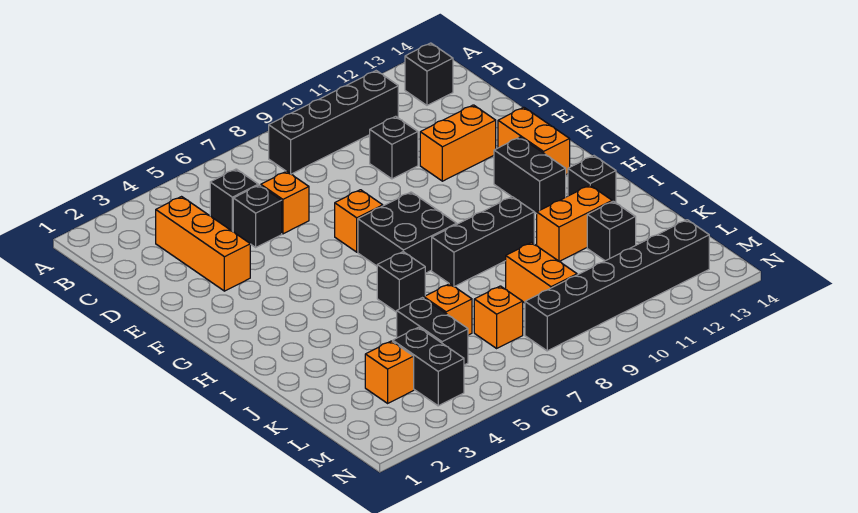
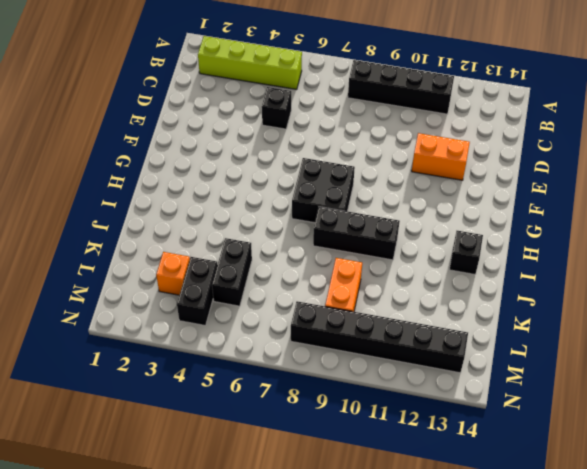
lime brick B2:B5 level 1 -> none
none -> black brick B13 level 1
none -> orange brick C3:E3 level 1
none -> black brick C5 level 1

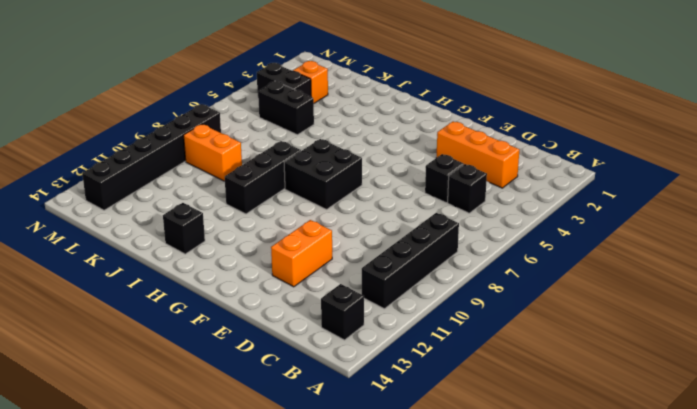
none -> orange brick D6 level 1
none -> black brick D10 level 1
none -> orange brick F7 level 1

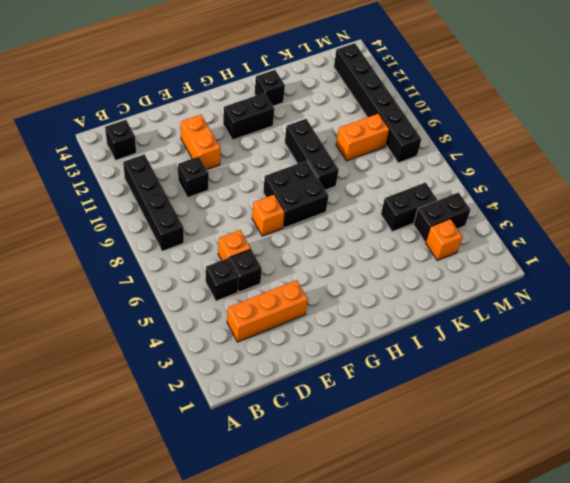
none -> orange brick F13:G13 level 1
none -> black brick I6 level 1
none -> orange brick J11:J12 level 1

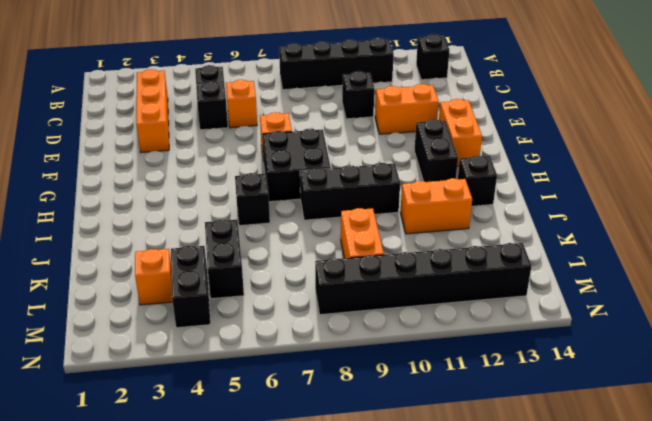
none -> orange brick K6 level 1
none -> black brick K12 level 1
none -> orange brick L7 level 1

